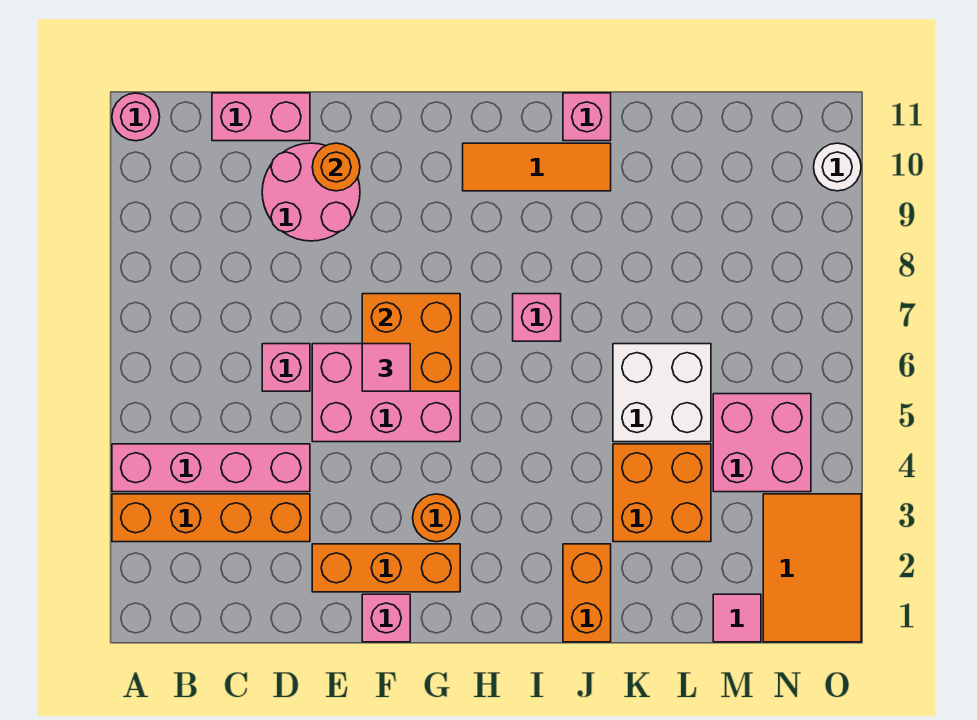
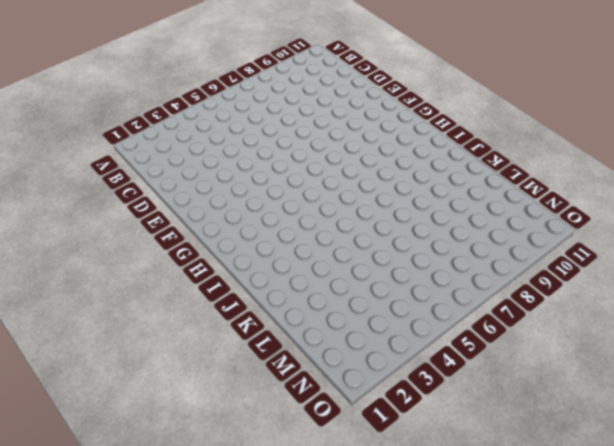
none -> orange brick A3:D3 level 1
none -> pink brick A4:D4 level 1
none -> pink round brick A11 level 1

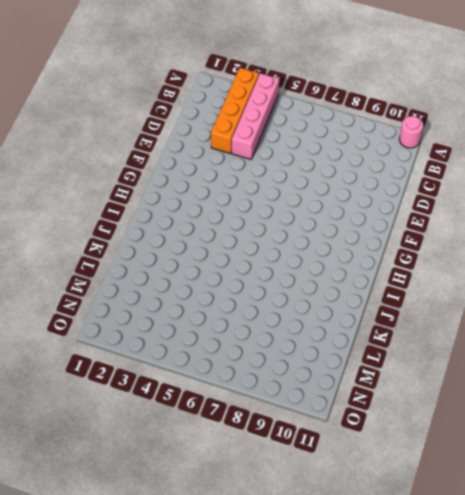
none -> pink brick C11:D11 level 1
none -> pink brick D6 level 1
none -> pink round brick D9:E10 level 1

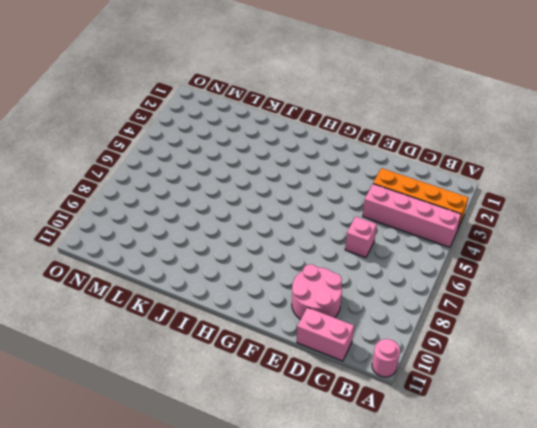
none -> orange brick E2:G2 level 1
none -> pink brick E5:G6 level 1
none -> pink brick F1 level 1

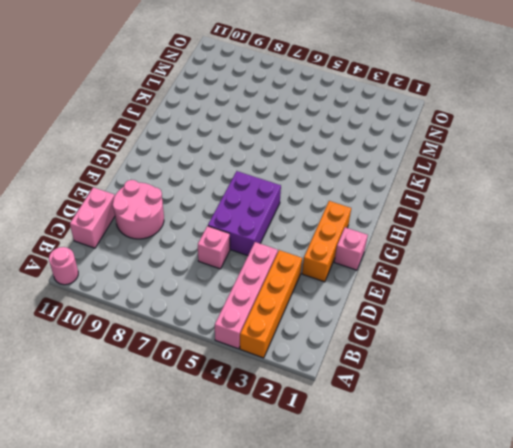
purple brick E5:G6 level 1 -> pink brick E5:G6 level 1
none -> orange round brick G3 level 1
none -> orange tile H10:J10 level 1
none -> pink brick I7 level 1

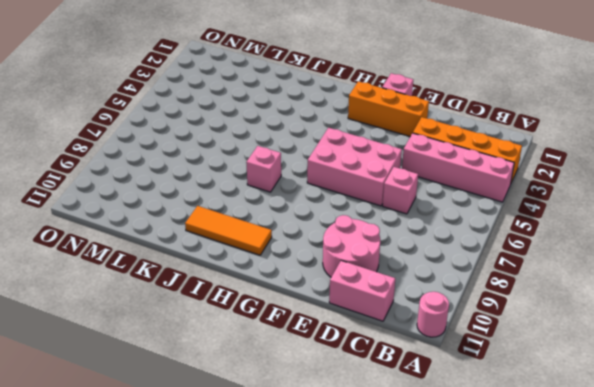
none -> orange round brick G3 level 1
none -> orange brick J1:J2 level 1
none -> pink brick J11 level 1

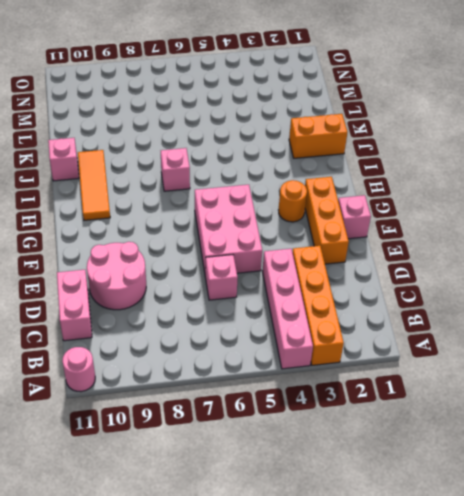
none -> orange brick K3:L4 level 1
none -> white brick K5:L6 level 1
none -> pink tile M1 level 1

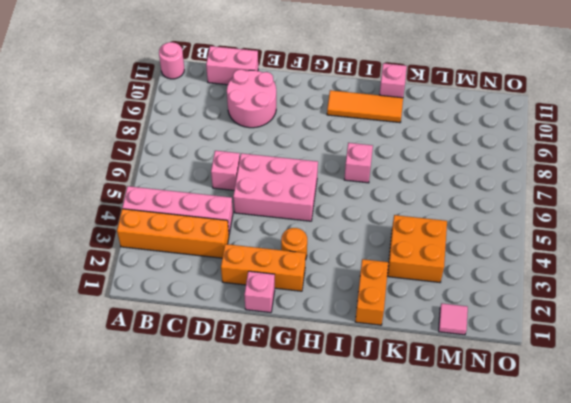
none -> white brick K5:L6 level 1
none -> pink brick M4:N5 level 1
none -> orange tile N1:O3 level 1

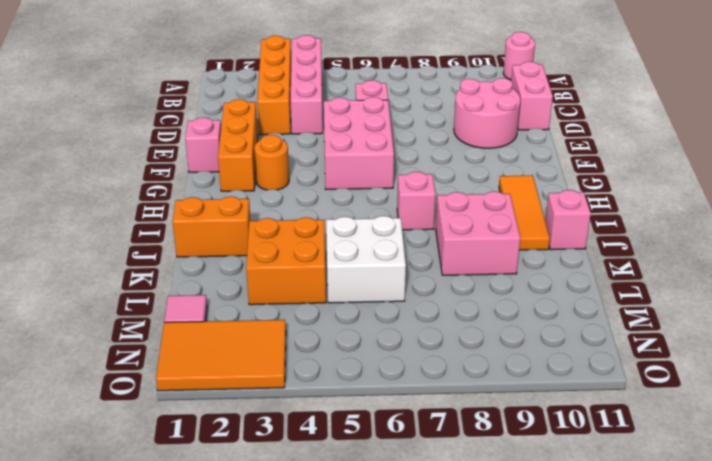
pink brick J8:K9 level 1 -> pink brick M4:N5 level 1
none -> white round brick O10 level 1
none -> orange round brick E10 level 2
none -> orange brick F6:G7 level 2

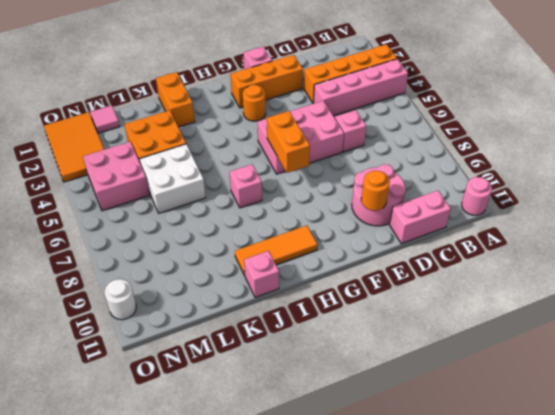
orange brick G6:G7 level 2 -> orange brick F6:G7 level 2
none -> pink tile F6 level 3

